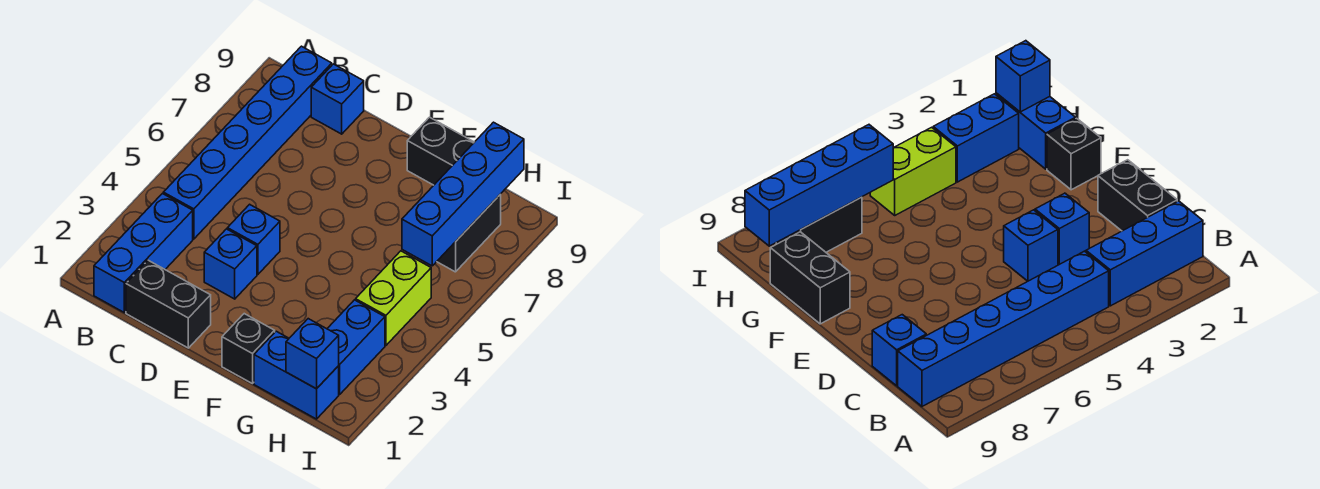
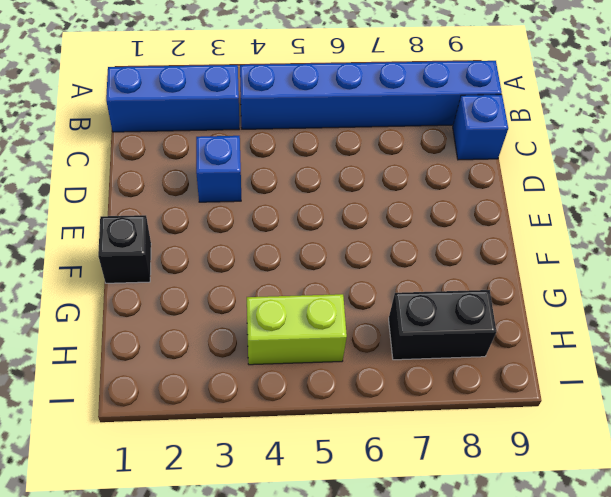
none -> black brick C1:D1 level 1
none -> blue brick D4 level 1
none -> black brick F9:G9 level 1

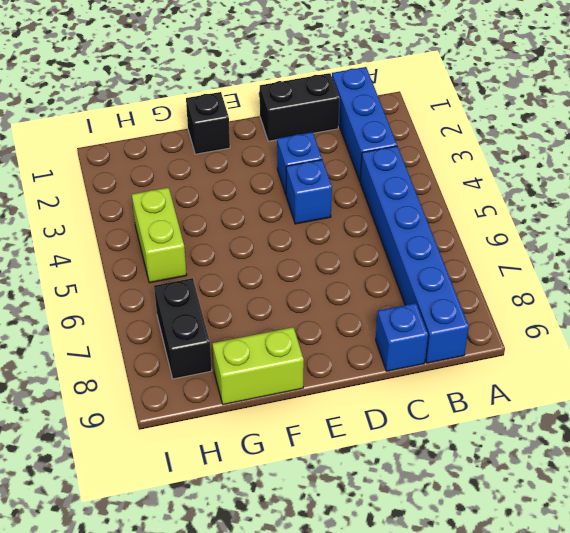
lime brick F9:G9 level 1 -> black brick F9:G9 level 1
none -> blue brick G1:H1 level 1
none -> blue brick H2:H3 level 1
none -> blue brick H1 level 2

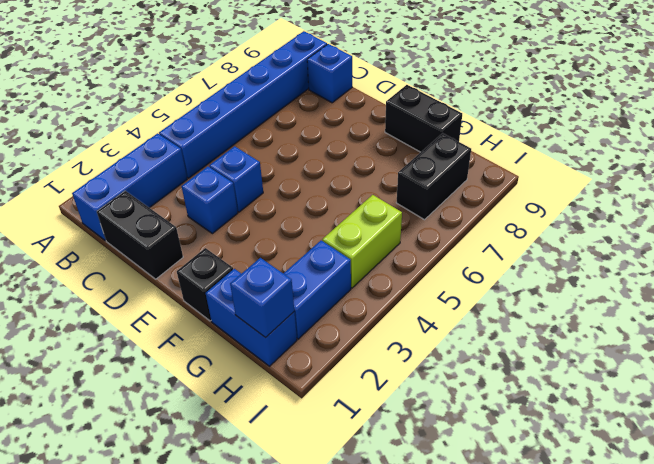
none -> blue brick H6:H9 level 2

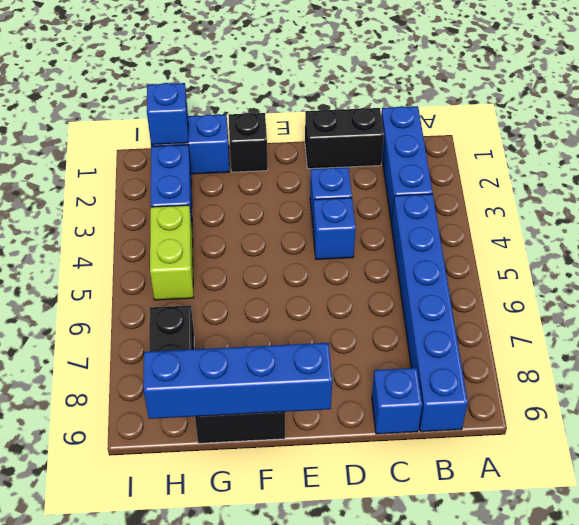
blue brick E9:H9 level 2 -> blue brick H6:H9 level 2

